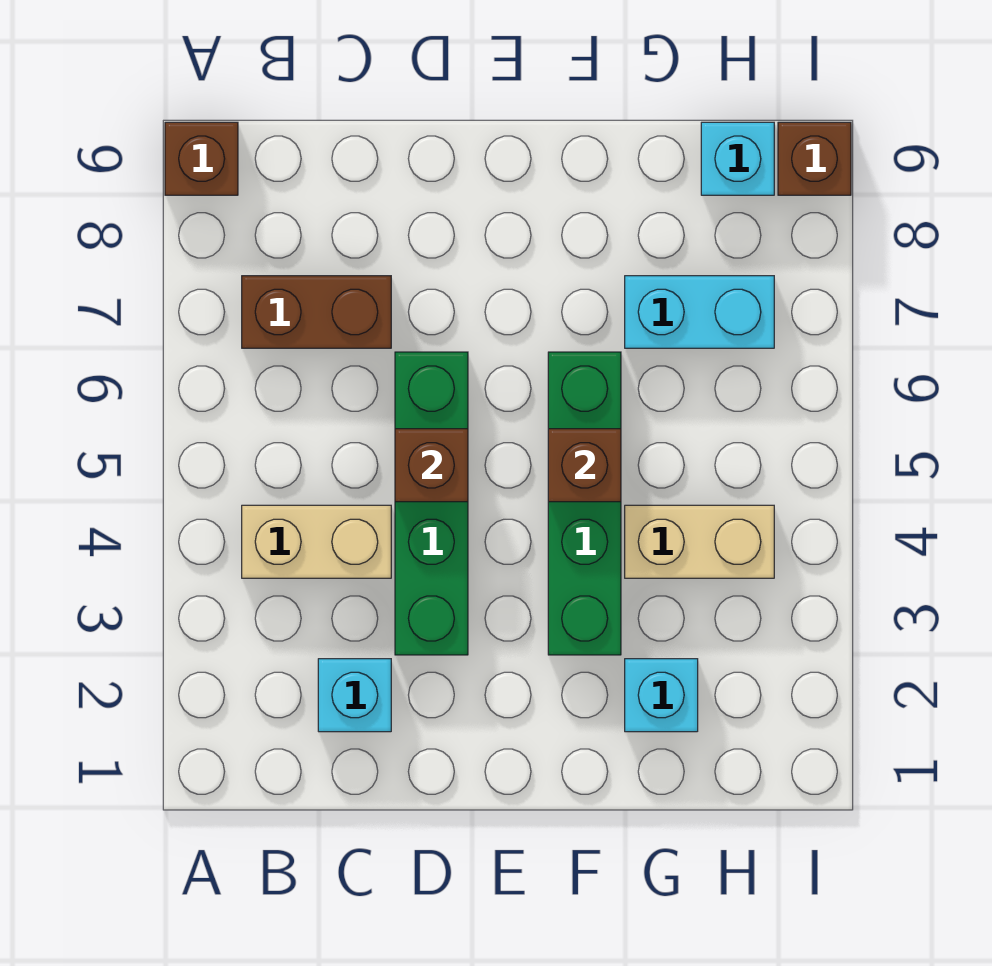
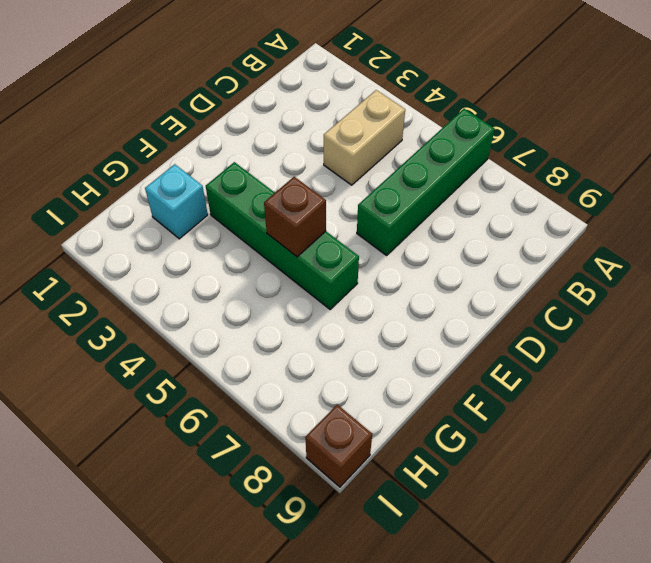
green brick A6:D6 level 1 -> green brick D3:D6 level 1
none -> brown brick A9 level 1
none -> brown brick B7:C7 level 1
none -> cyan brick C2 level 1

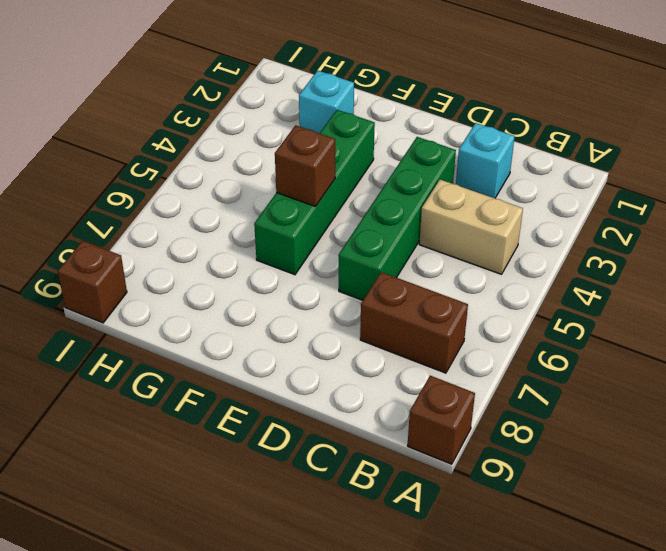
none -> tan brick G4:H4 level 1
none -> cyan brick G7:H7 level 1
none -> cyan brick H9 level 1

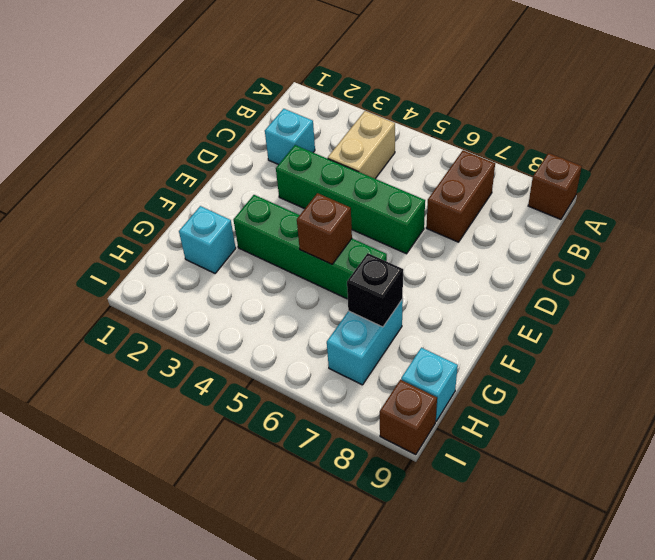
black brick G7 level 2 -> none
none -> tan brick G4:H4 level 1
none -> brown brick D5 level 2

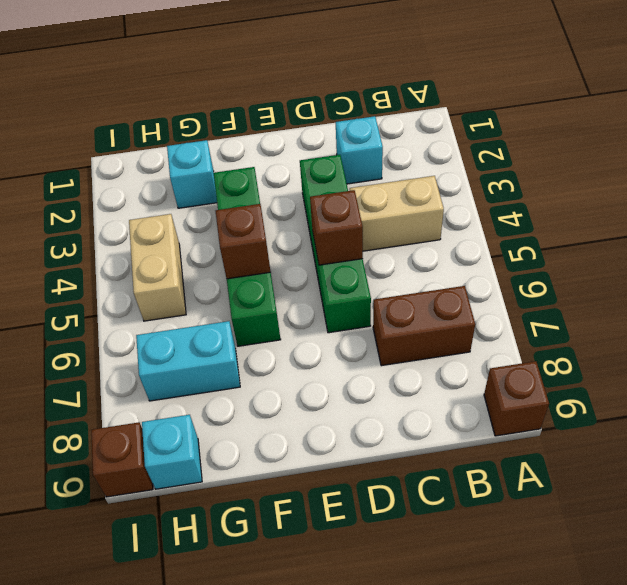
tan brick H4:H5 level 1 -> tan brick G4:H4 level 1

